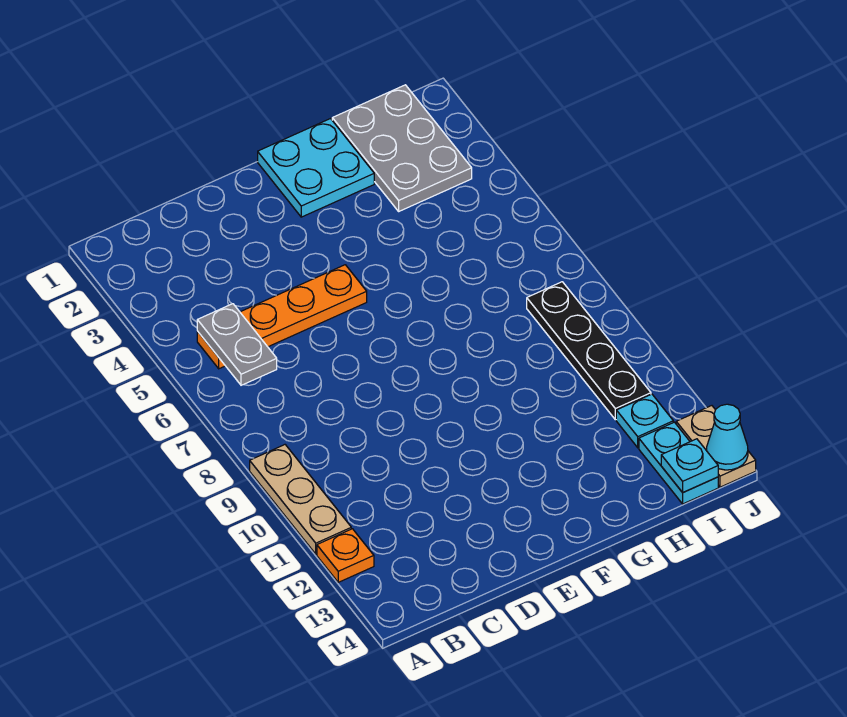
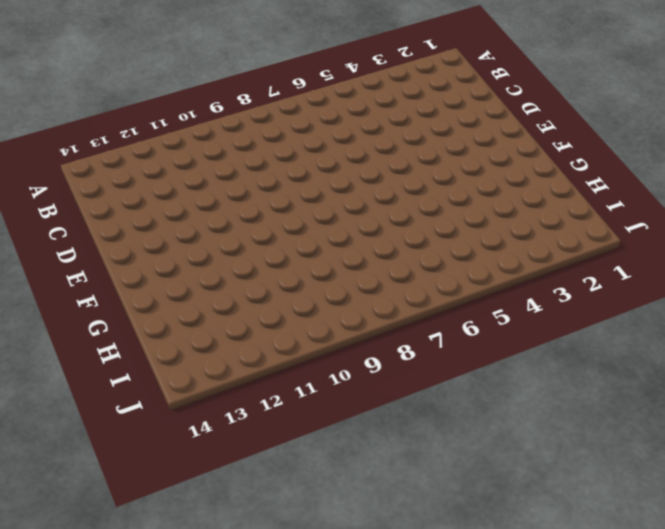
none -> tan plate A9:A11 level 1
none -> orange plate A12 level 1
none -> orange plate B5:E5 level 1

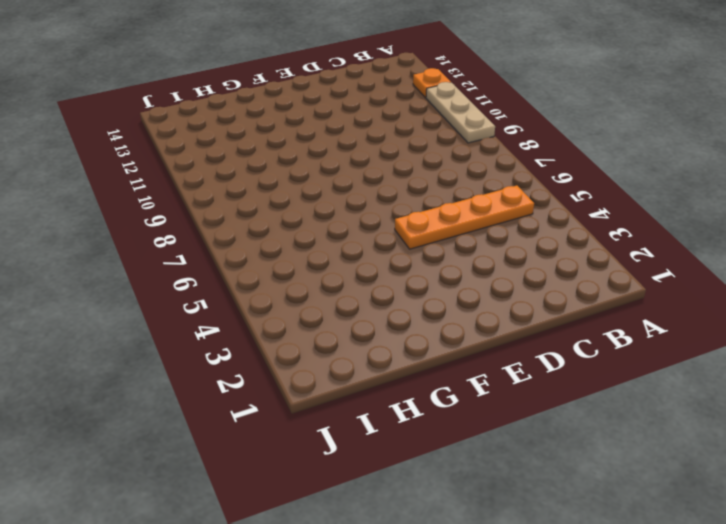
none -> cyan plate F1:G2 level 1
none -> grey plate H1:I3 level 1
none -> black plate I8:I11 level 1

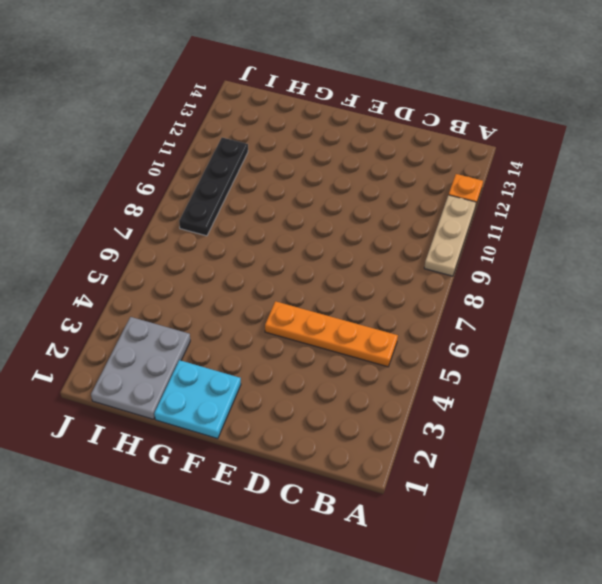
none -> cyan plate I12 level 1
none -> cyan plate I13:I14 level 1
none -> tan plate J13:J14 level 1

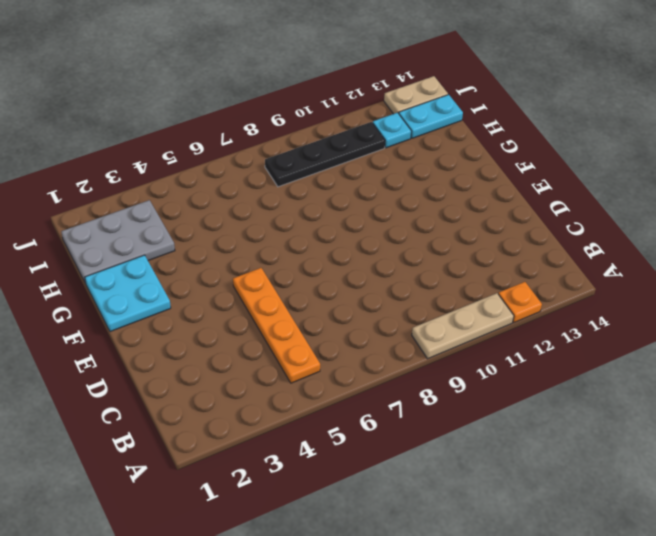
none -> grey plate B5:B6 level 2
none -> cyan plate I14 level 2
none -> cyan cone J14 level 2

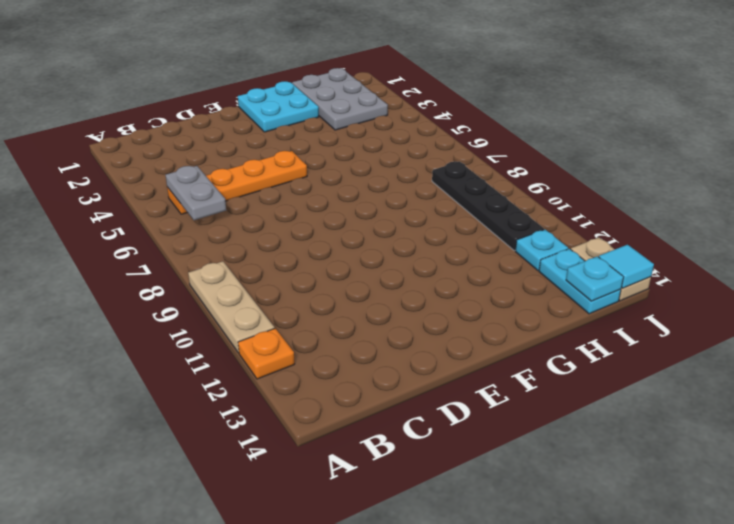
cyan tile J14 level 2 -> cyan cone J14 level 2

